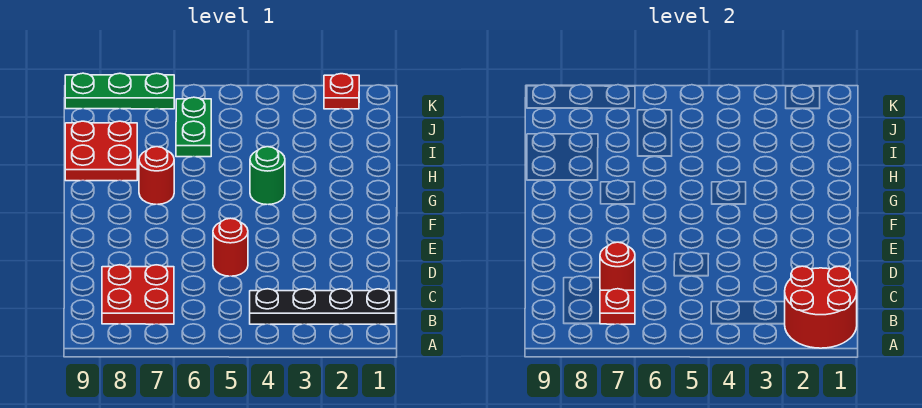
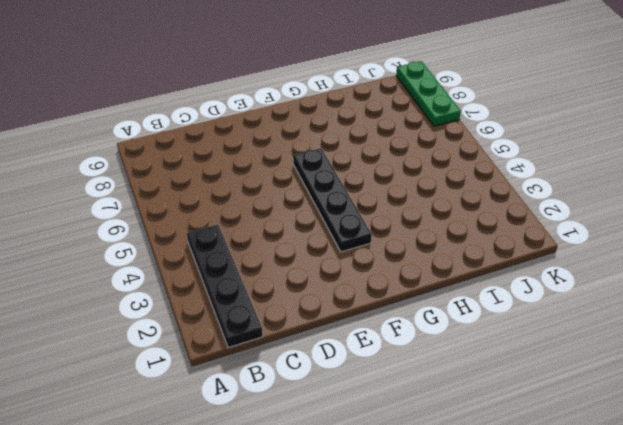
black plate F3:F6 level 1 -> none
none -> red plate B7:C8 level 1
none -> red round brick D5 level 1
none -> green round brick G4 level 1

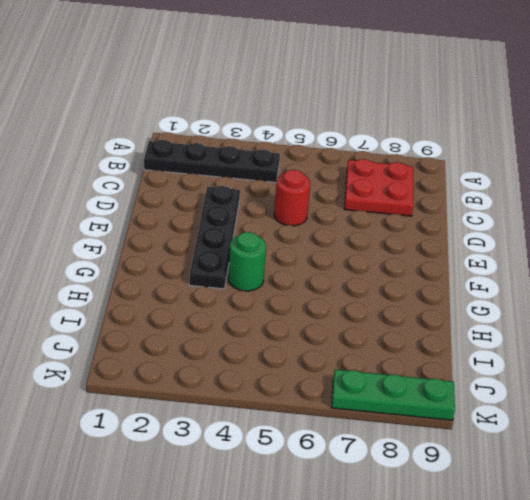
black plate D3:G3 level 1 -> none
none -> red round brick G7 level 1
none -> red plate H8:I9 level 1
none -> green plate I6:J6 level 1

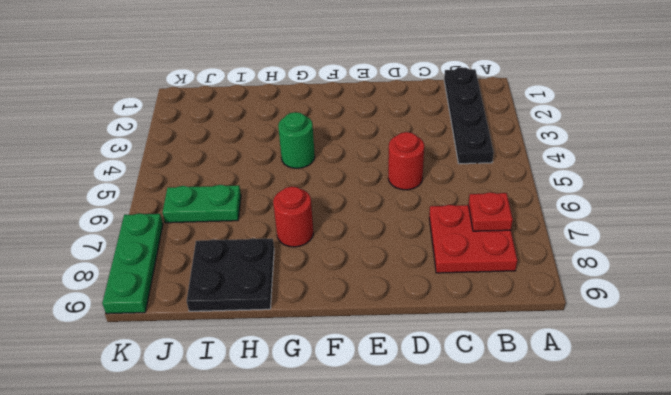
black plate H8:I9 level 1 -> red plate H8:I9 level 1
none -> red plate K2 level 1
none -> red round brick A1:B2 level 2
none -> red round brick C7 level 2

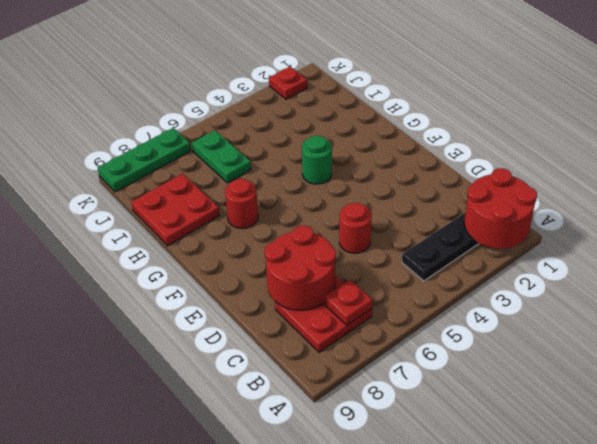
red round brick C7:D8 level 2 -> red round brick C7 level 2

